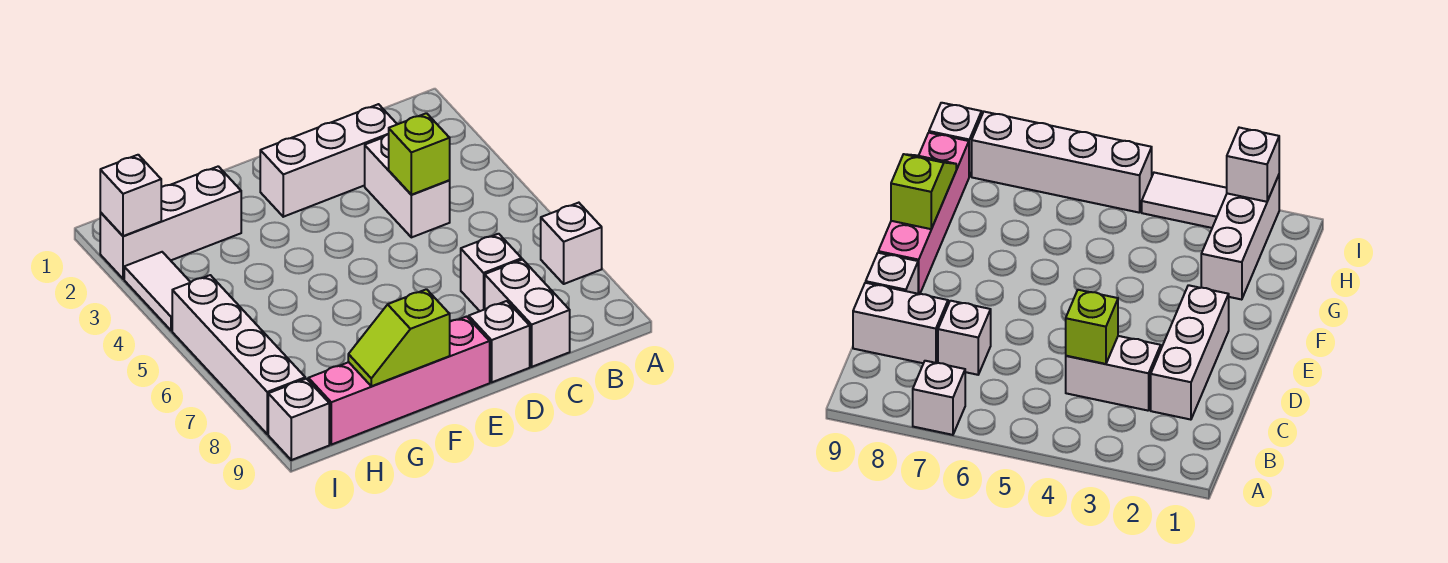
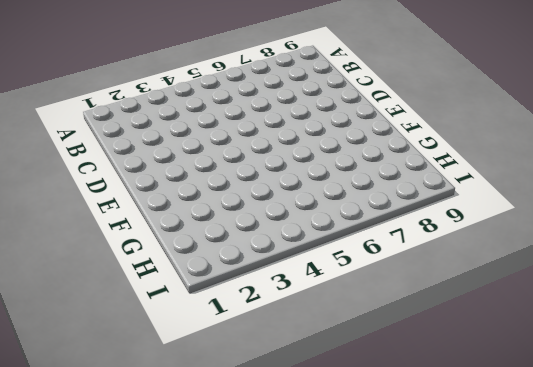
none -> white brick A7 level 1
none -> white brick C2:E2 level 1
none -> white brick C3:C4 level 1

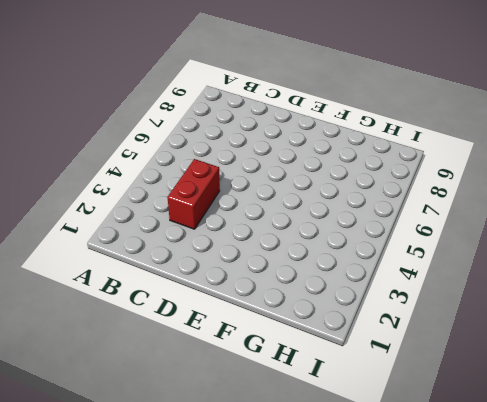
red brick C3:C4 level 1 -> white brick C3:C4 level 1
none -> white brick A7 level 1
none -> white brick C2:E2 level 1
none -> white brick C7 level 1

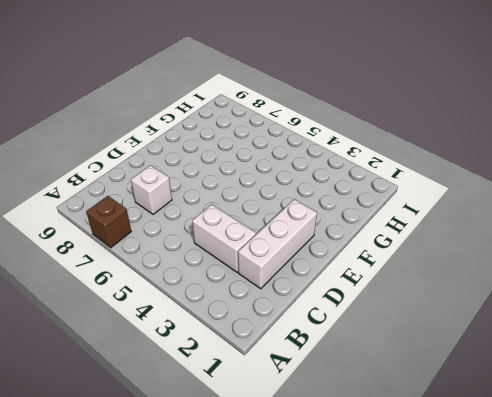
brown brick A7 level 1 -> white brick A7 level 1
none -> white brick C8:C9 level 1
none -> white brick D9 level 1
none -> pink brick E9:H9 level 1

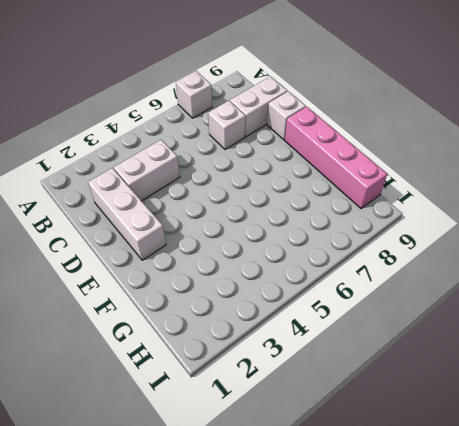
none -> white brick G2:I2 level 1
none -> white tile I3:I4 level 1
none -> white brick I5:I8 level 1

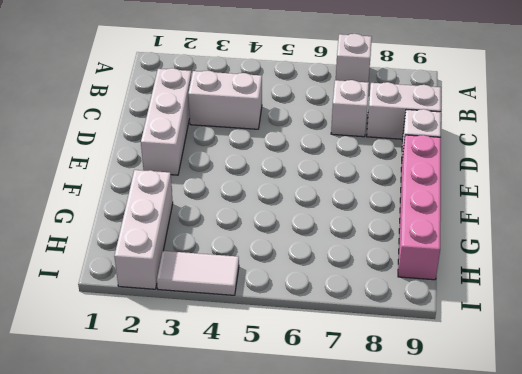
none -> white brick I5:I8 level 1
none -> white brick I9 level 1
none -> lime brick C4 level 2

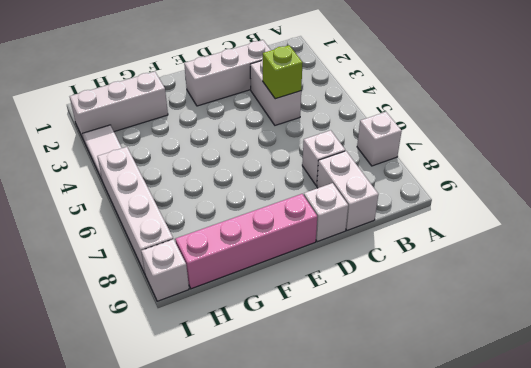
none -> lime slope F9:G9 level 2 top F
none -> white brick I2 level 2

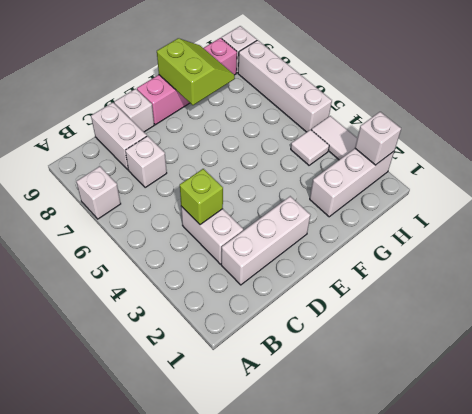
lime slope F8:G9 level 2 top F -> lime slope F9:G9 level 2 top F
white tile H4 level 1 -> none

